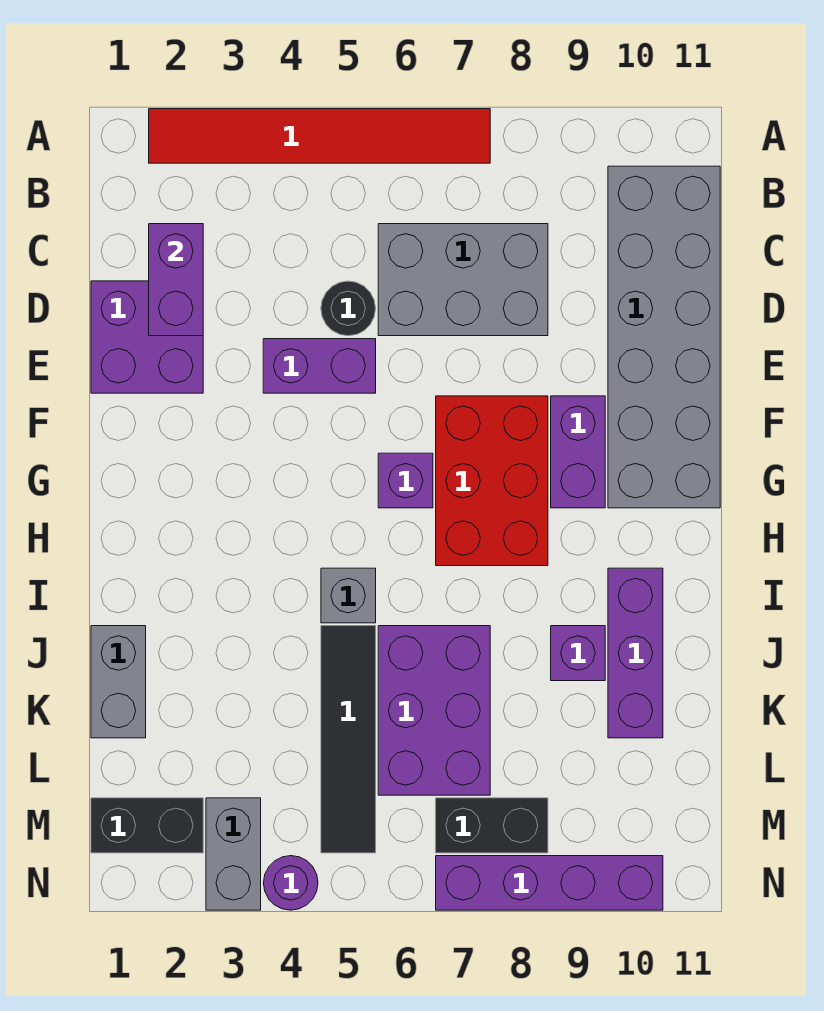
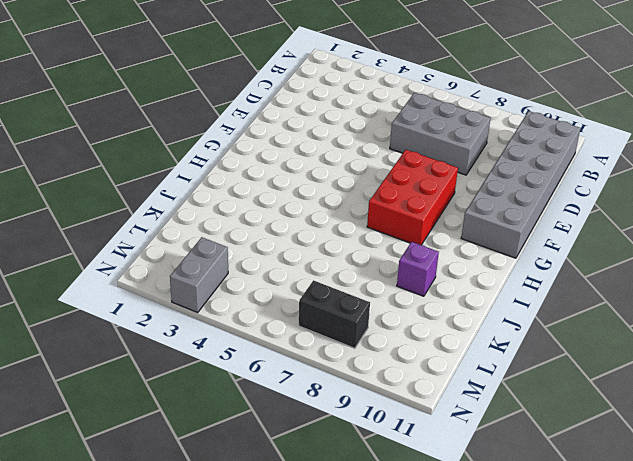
none -> red tile A2:A7 level 1
none -> purple brick D1:E2 level 1
none -> black round brick D5 level 1

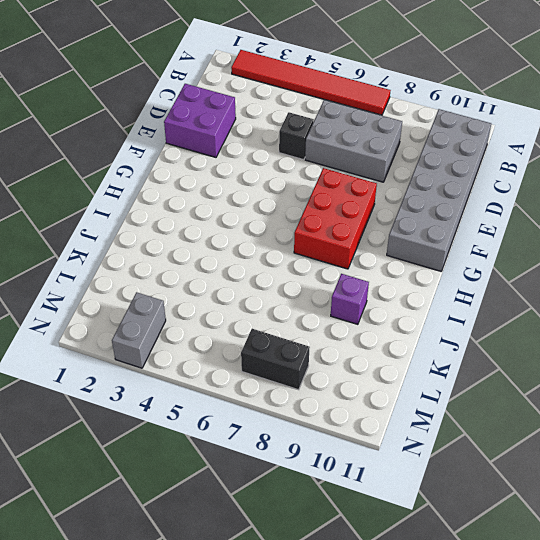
black brick D5 level 1 -> black round brick D5 level 1
none -> purple brick E4:E5 level 1
none -> purple brick F9:G9 level 1
none -> purple brick G6 level 1

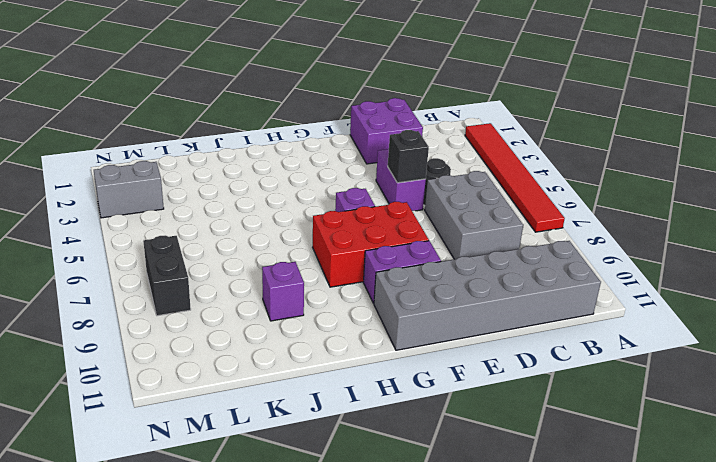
black brick E5 level 2 -> none
none -> grey brick I5 level 1
none -> purple brick I10:K10 level 1
none -> grey brick J1:K1 level 1

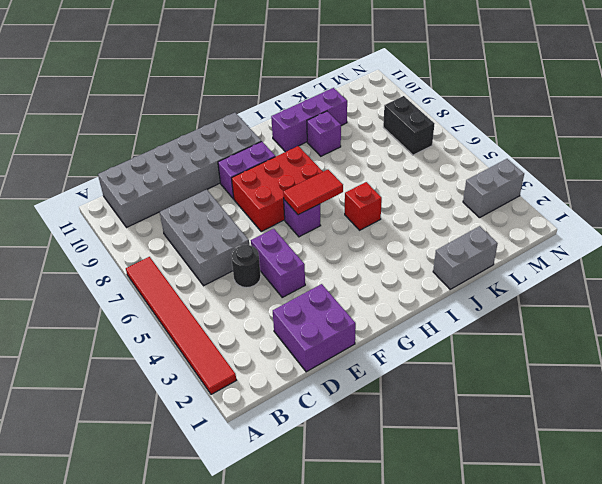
red tile G6:H6 level 2 -> none
red brick I5 level 1 -> grey brick I5 level 1
none -> black tile J5:M5 level 1
none -> purple brick J6:L7 level 1
none -> black brick M1:M2 level 1

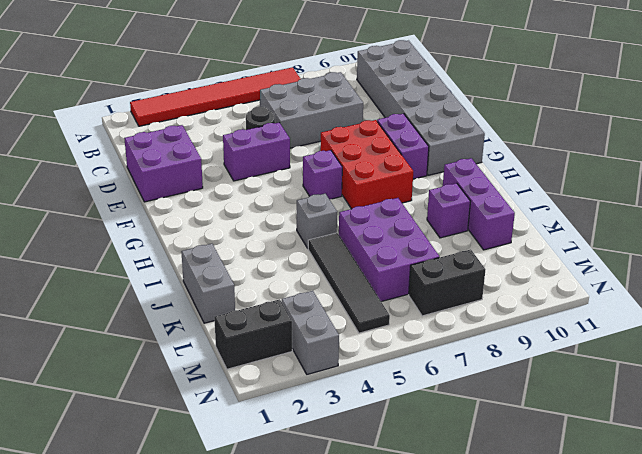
none -> purple round brick N4 level 1
none -> purple brick N7:N10 level 1
none -> purple brick C2:D2 level 2

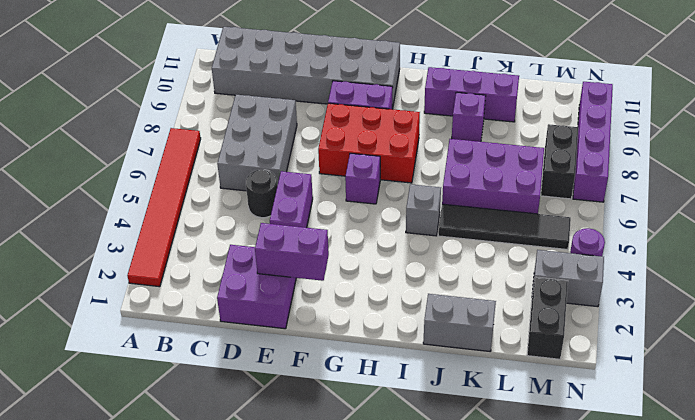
purple brick E2:F2 level 2 -> purple brick C2:D2 level 2

